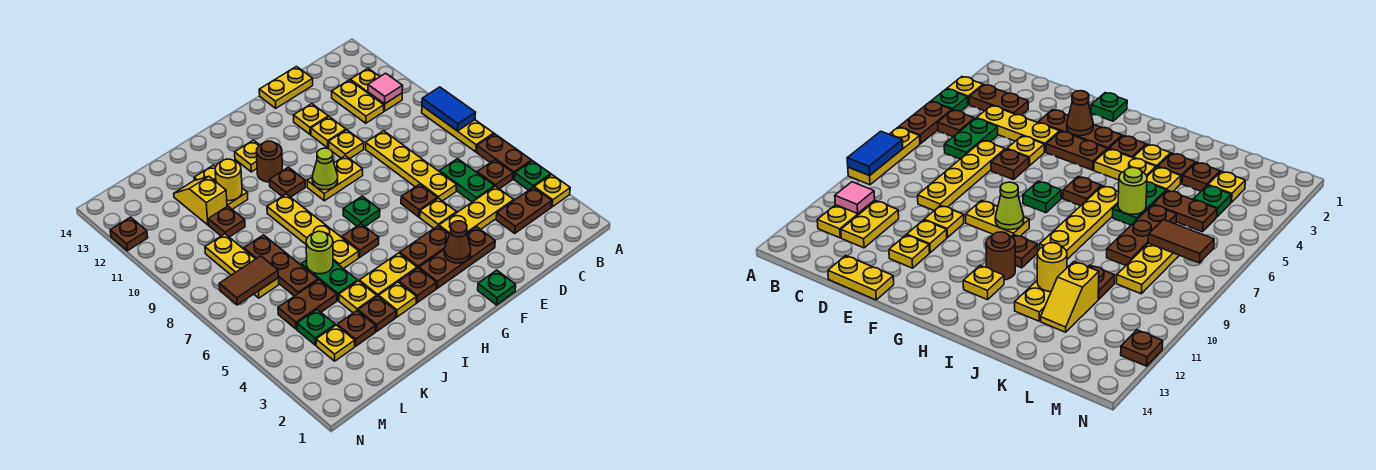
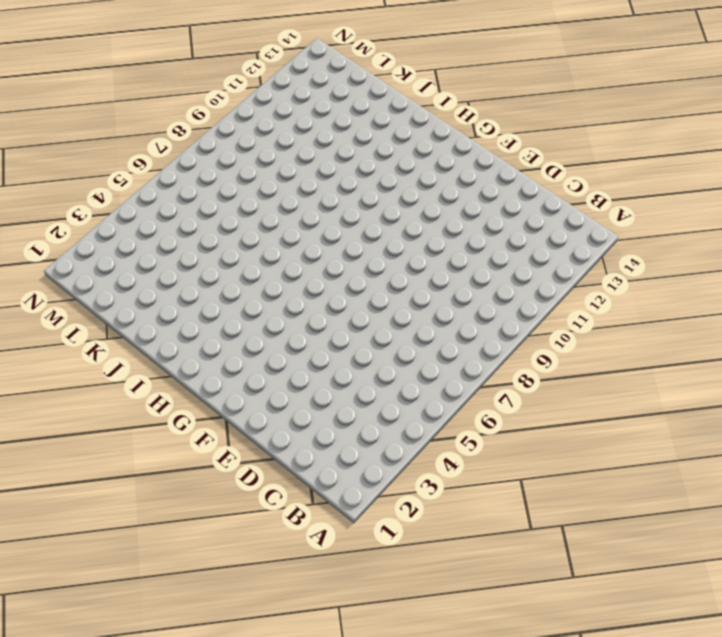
none -> yellow plate A3 level 1
none -> green plate A4 level 1
none -> brown plate A5:A6 level 1
none -> yellow plate A7:A9 level 1

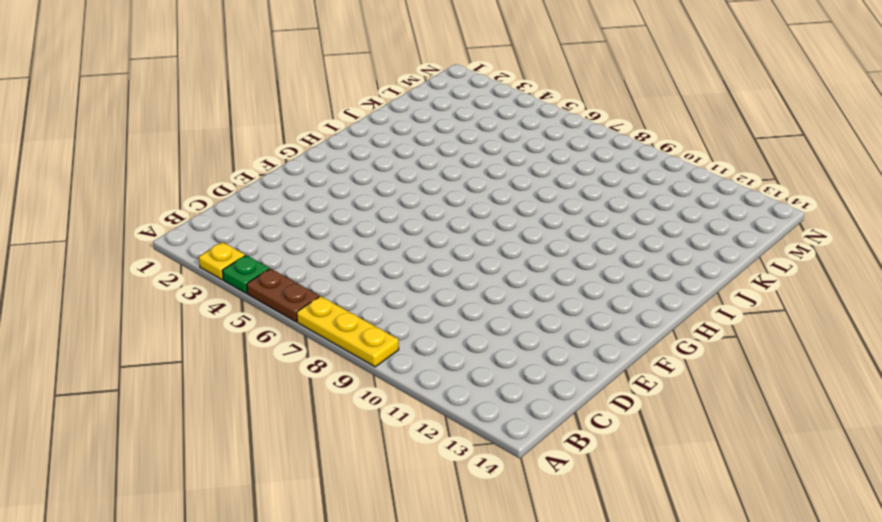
none -> brown plate B3:C3 level 1
none -> brown plate B5 level 1
none -> yellow plate B11:B12 level 1
none -> yellow plate C4:E4 level 1

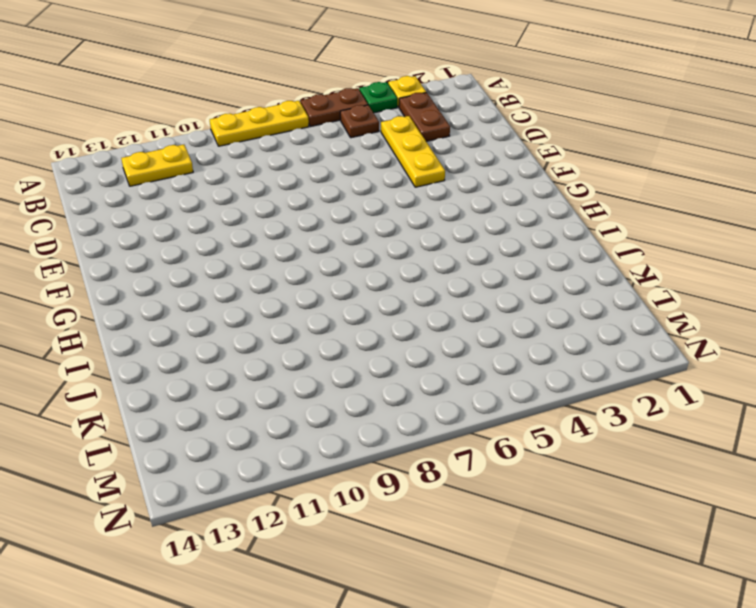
none -> green plate C5:C6 level 1
none -> yellow plate C11:C12 level 1
none -> yellow plate D6:D9 level 1
none -> yellow plate D14:E14 level 1

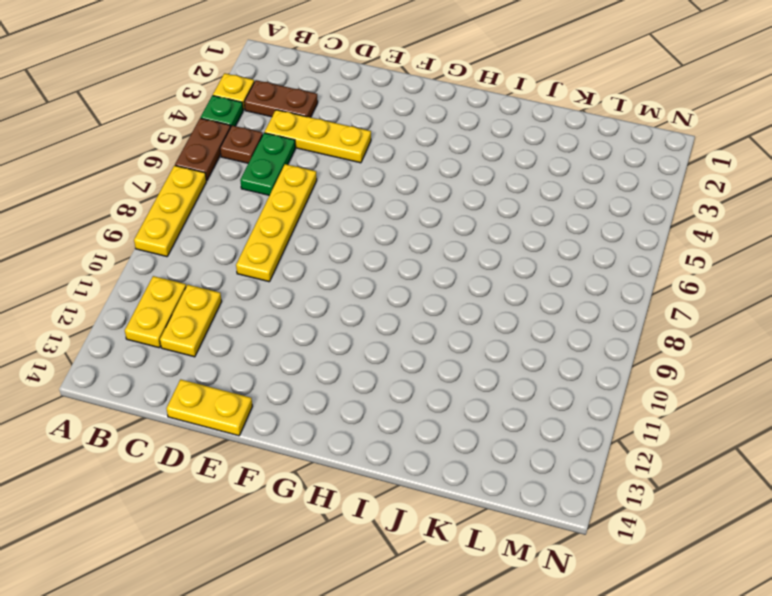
none -> brown plate E3:G3 level 1
none -> yellow plate E5 level 1
none -> brown plate E6 level 1
none -> yellow plate E10 level 1

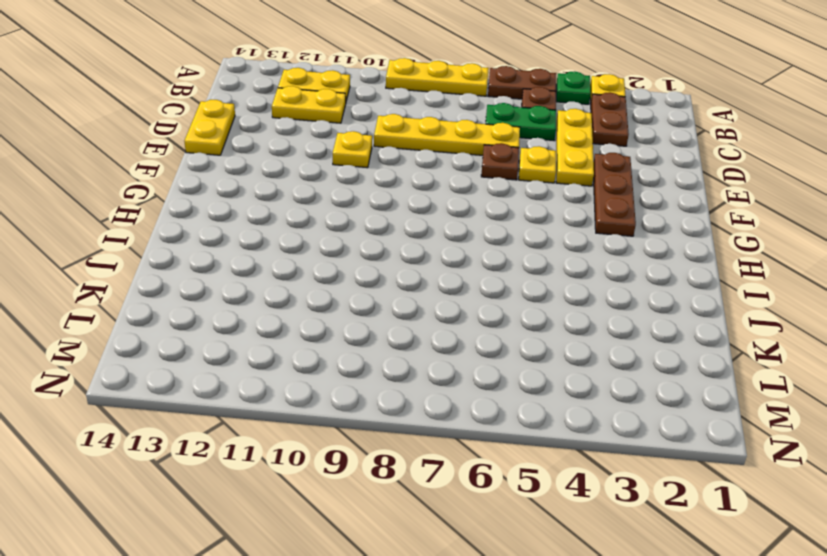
none -> yellow plate E11 level 1
none -> yellow plate E12 level 1
none -> green plate F1 level 1
none -> brown plate F4:G4 level 1

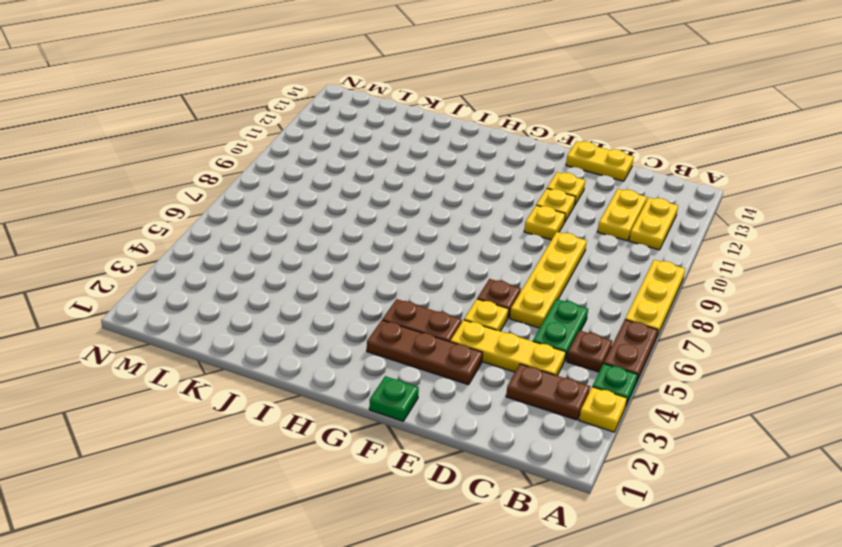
none -> yellow plate F9:G9 level 1
none -> green plate G7 level 1
none -> brown plate H3 level 1
none -> yellow plate H4:I4 level 1

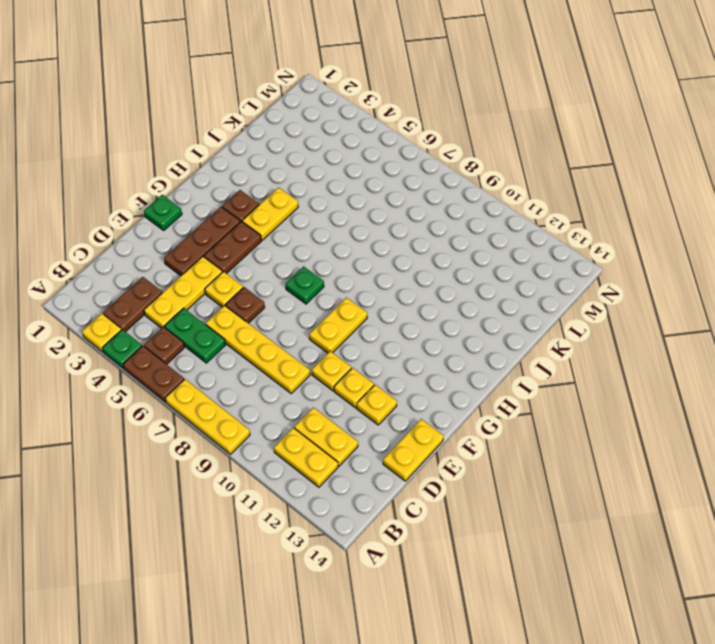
none -> brown plate H6 level 1
none -> brown plate H10 level 1
none -> brown round brick H11 level 1
none -> yellow plate H12 level 1

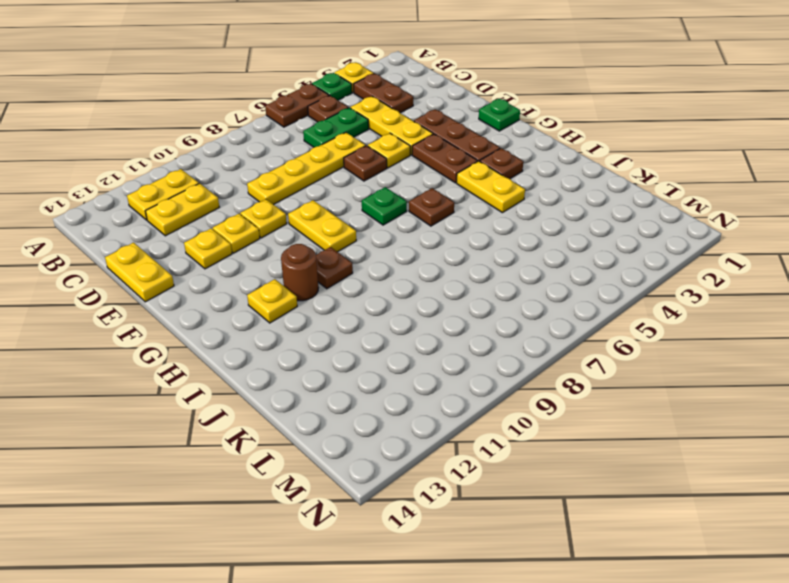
none -> yellow plate A7:A9 level 1
none -> yellow plate I3 level 1
none -> yellow plate I6:I9 level 1
none -> brown plate J3 level 1

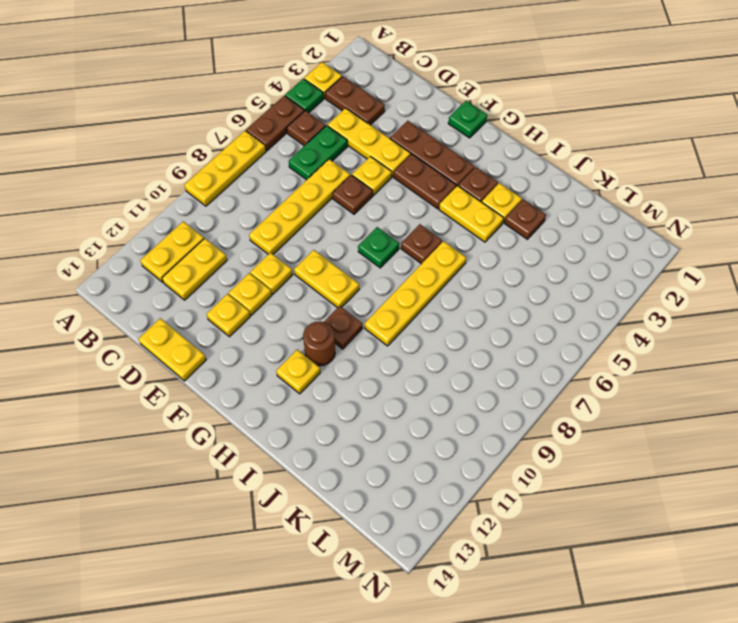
none -> yellow plate J4 level 1
none -> green plate J5:J6 level 1
none -> yellow plate J11:J12 level 1
none -> brown plate K3 level 1

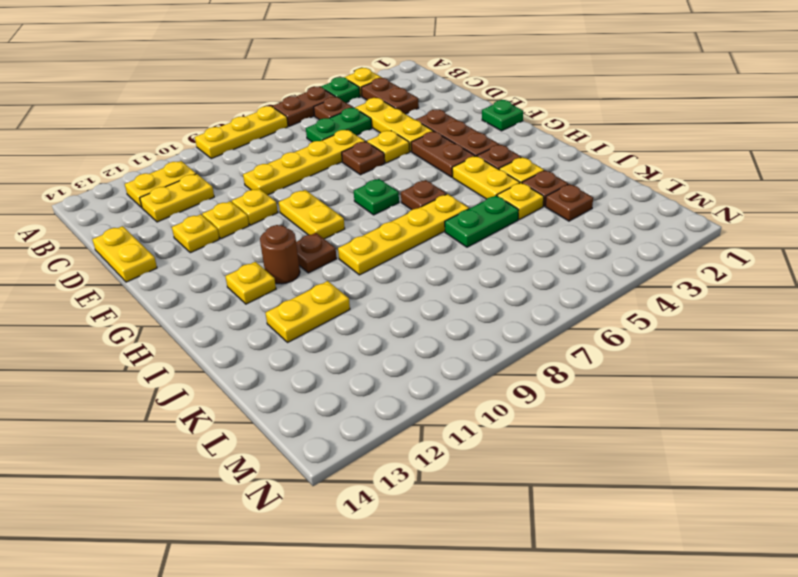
none -> brown plate K5:L5 level 1
none -> brown plate K6:K8 level 1
none -> brown plate K10 level 1
none -> yellow slope K11:K12 level 1 top 11

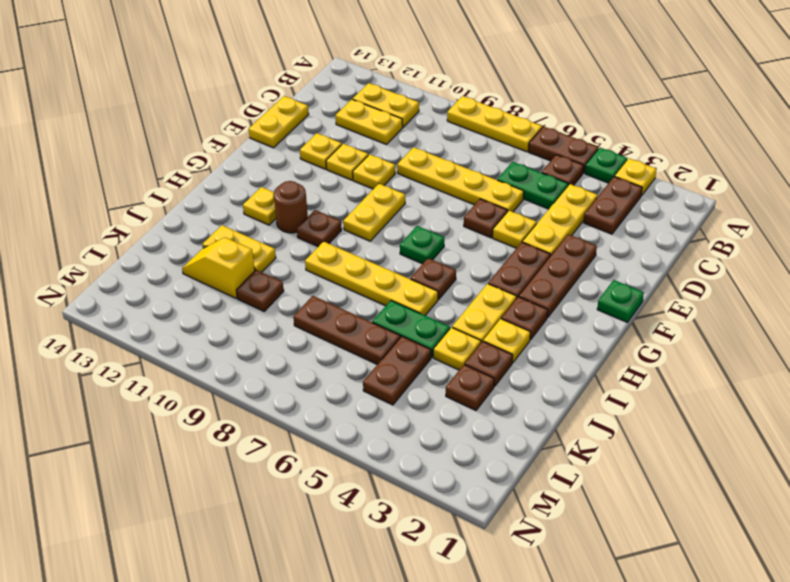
none -> yellow plate L3 level 1
none -> green plate L4 level 1
none -> yellow plate L7:L9 level 1
none -> brown plate N12 level 1

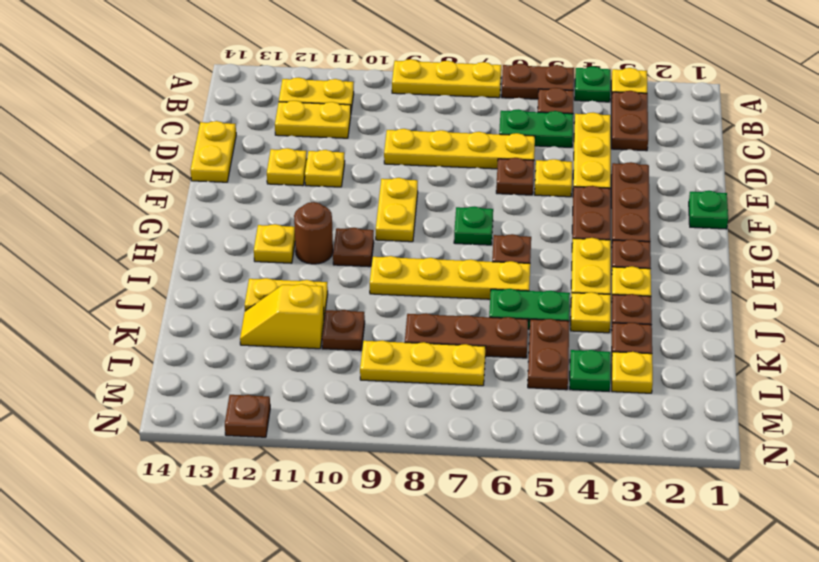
none -> yellow plate E10 level 1
none -> blue tile A8:A9 level 2
none -> pink tile B11 level 2
none -> brown cone F3 level 2

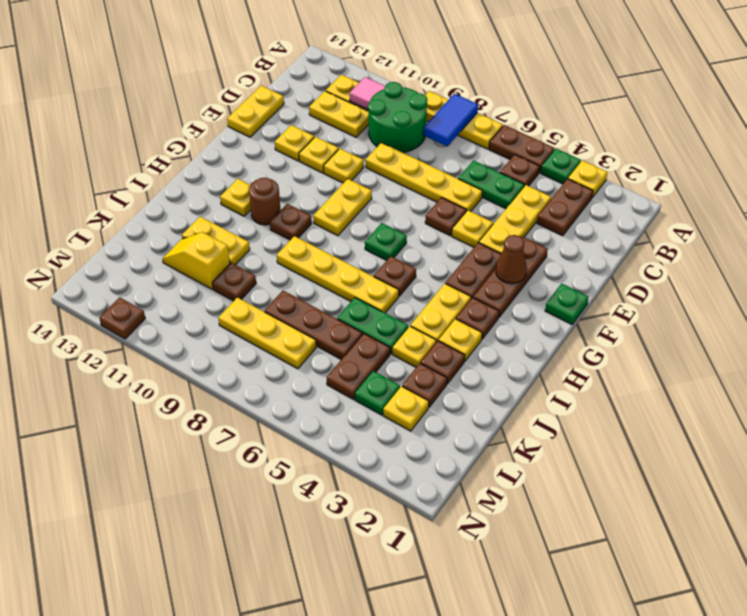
blue tile A8:B8 level 2 -> blue tile A8:A9 level 2
green round brick B9:C10 level 1 -> none
none -> lime cone G9 level 2
none -> lime round brick J6 level 2
none -> yellow round brick J11 level 2
none -> brown tile L7:M7 level 2

